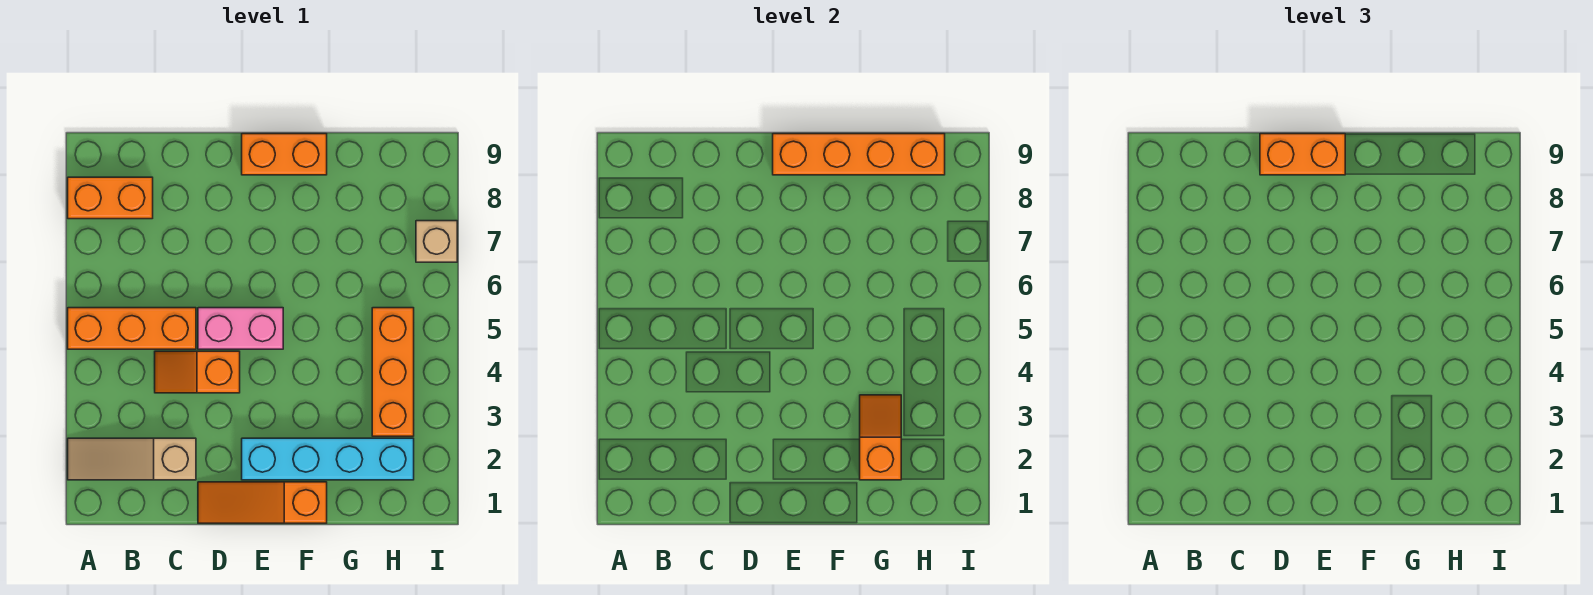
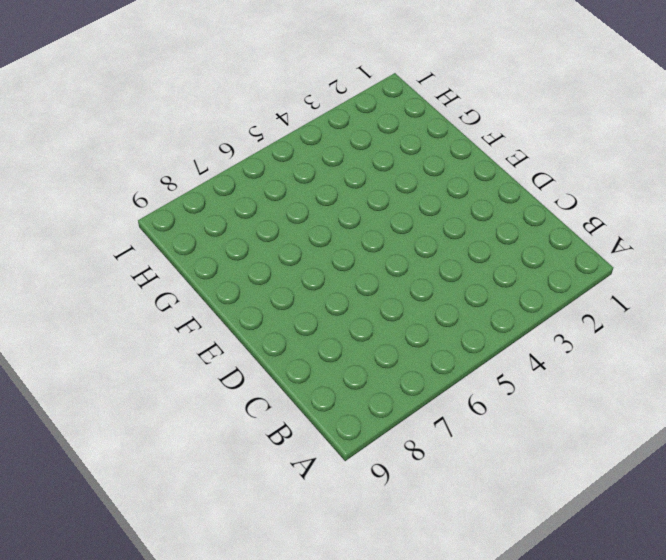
none -> tan slope A2:C2 level 1 top C
none -> orange brick A5:C5 level 1
none -> orange brick A8:B8 level 1

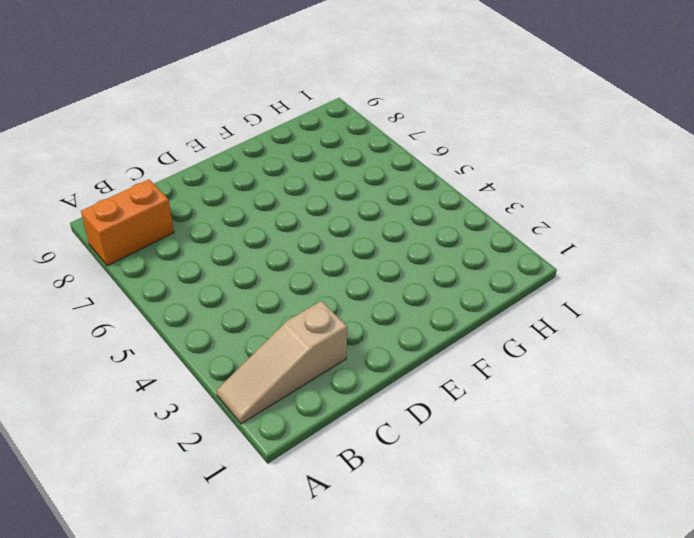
none -> orange brick A5:C5 level 1
none -> orange slope C4:D4 level 1 top D
none -> orange slope D1:F1 level 1 top F

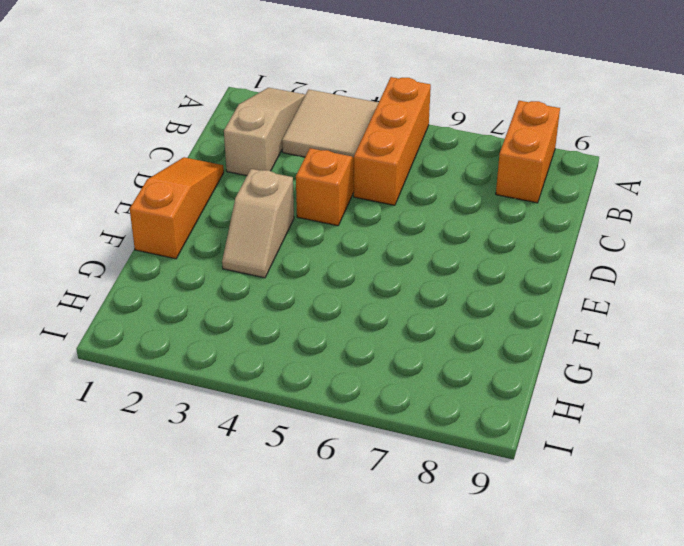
tan tile A3:B4 level 1 -> none
tan slope E3:F3 level 1 top E -> none
none -> pink brick D5:E5 level 1
none -> cyan brick E2:H2 level 1
none -> orange brick E9:F9 level 1

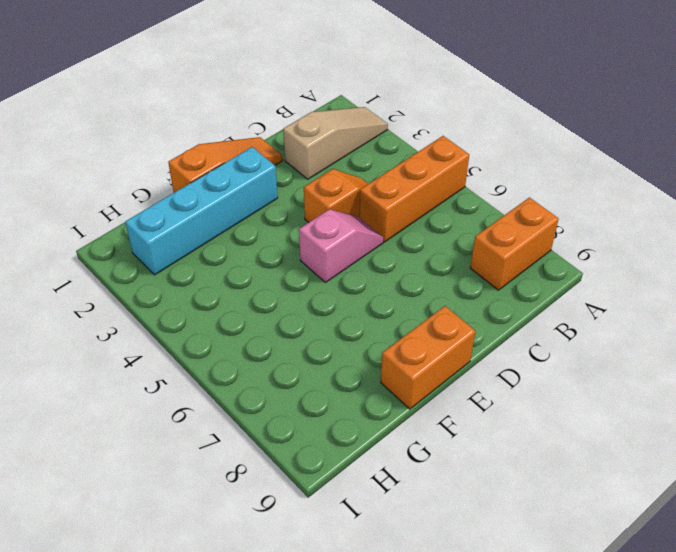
pink slope D5:E5 level 1 top E -> pink brick D5:E5 level 1
none -> orange brick H3:H5 level 1
none -> tan brick I7 level 1
none -> orange brick E9:H9 level 2

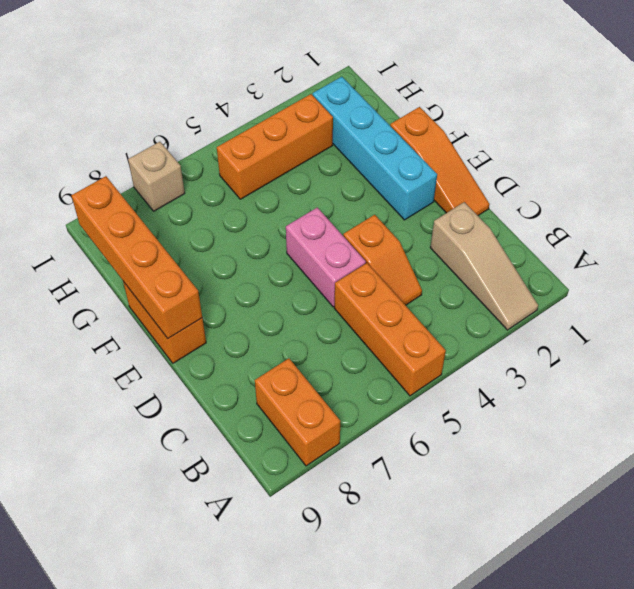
none -> orange slope G2:G3 level 2 top 2
none -> orange brick D9:E9 level 3

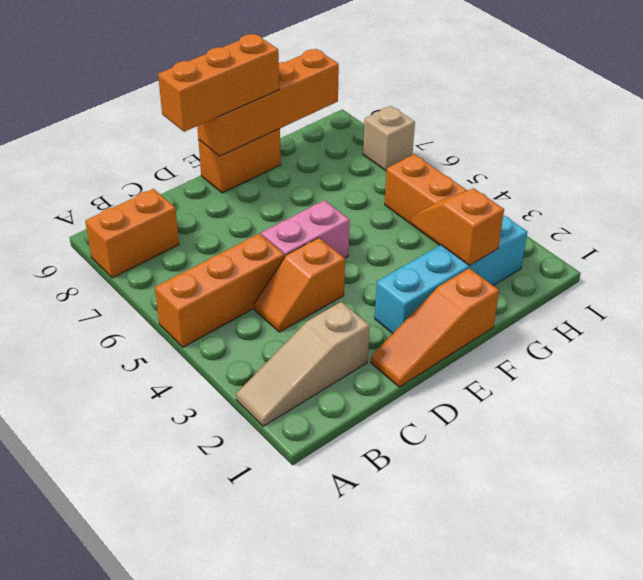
orange brick D9:F9 level 3 -> orange brick D9:E9 level 3

